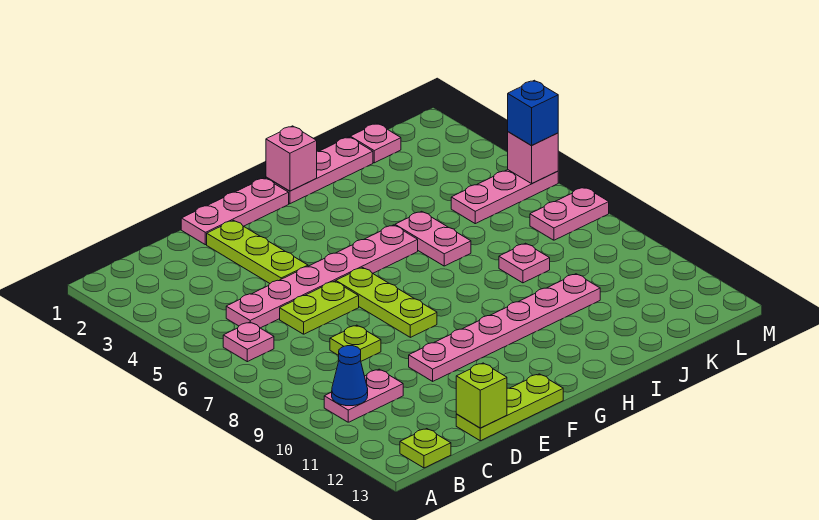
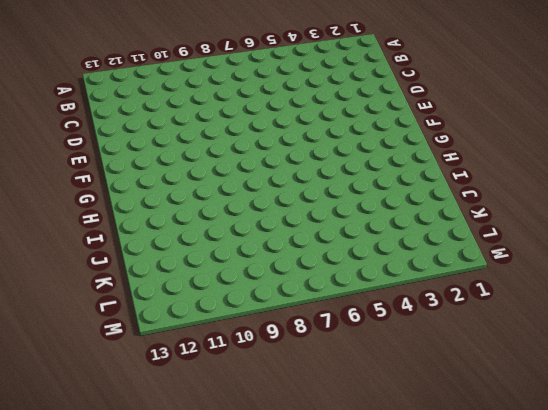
none -> pink plate B6 level 1
none -> pink plate B10:C10 level 1
none -> lime plate B13 level 1

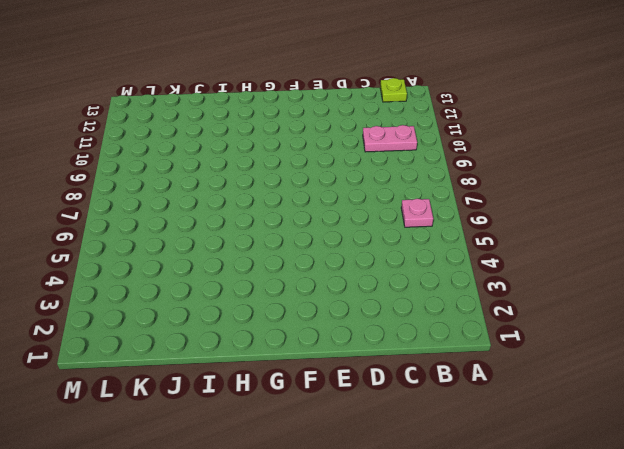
none -> pink plate C5:H5 level 1
none -> lime plate D6:E6 level 1
none -> lime plate D8 level 1

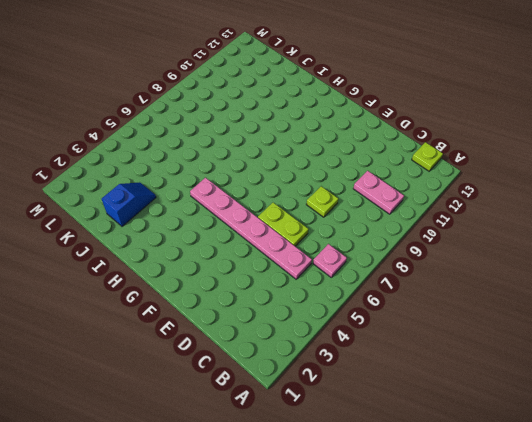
blue slope J2:J3 level 1 top 2 -> none
none -> lime plate D13:F13 level 1
none -> pink plate E1:G1 level 1
none -> lime plate E2:E4 level 1

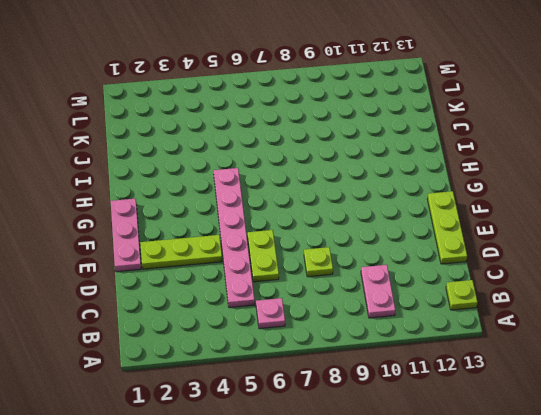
none -> pink plate E10:J10 level 1
none -> lime plate F6:F8 level 1
none -> pink plate H1:J1 level 1

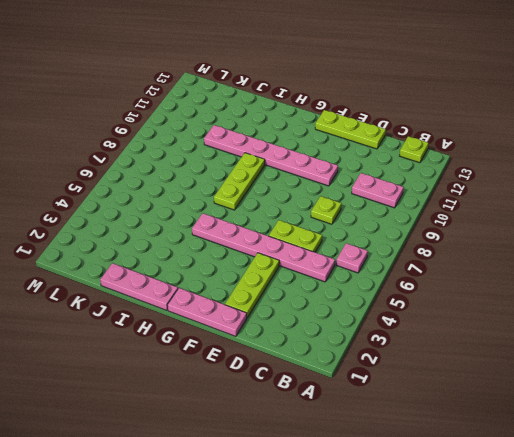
lime plate H7:H9 level 1 -> lime plate F6:F8 level 1
none -> pink plate I5:I6 level 1
none -> pink plate J8 level 1
none -> pink plate K1 level 1

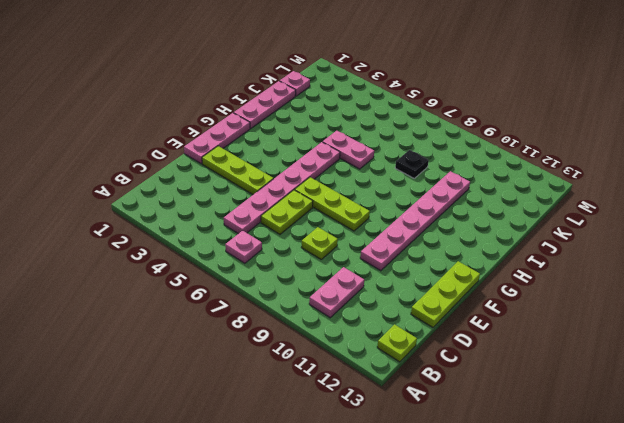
black plate J8 level 1 -> pink plate J8 level 1
none -> pink plate K5:M5 level 1
none -> pink plate L7:M7 level 1
none -> blue cone B10 level 2

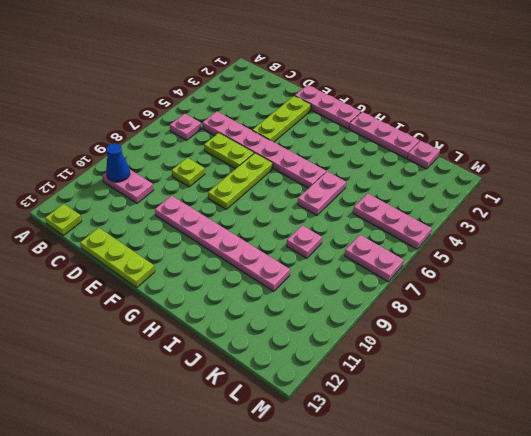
none -> lime brick D13 level 2
none -> pink brick H1 level 2
none -> pink brick M5 level 2

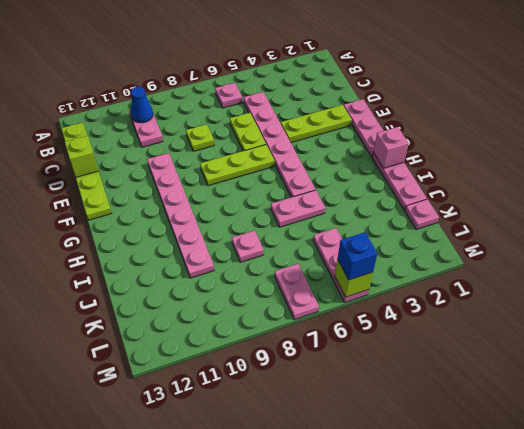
lime brick M5 level 2 -> pink brick M5 level 2

